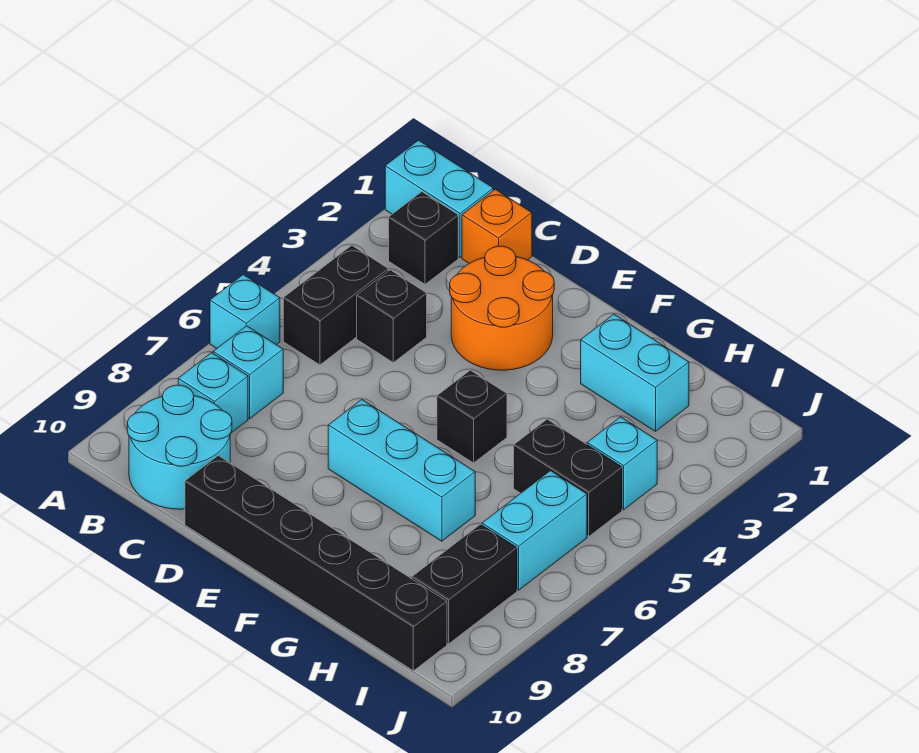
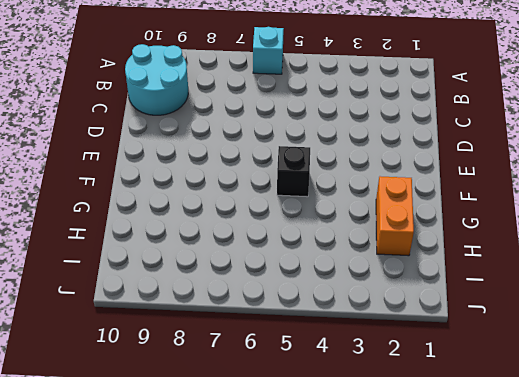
orange brick G2:H2 level 1 -> cyan brick G2:H2 level 1
none -> cyan brick A1:B1 level 1
none -> black brick B2 level 1
none -> black brick B4:B5 level 1

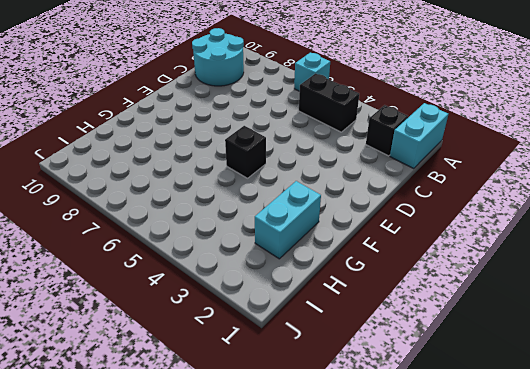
none -> cyan brick B7 level 1
none -> cyan brick B8 level 1
none -> orange brick C1 level 1

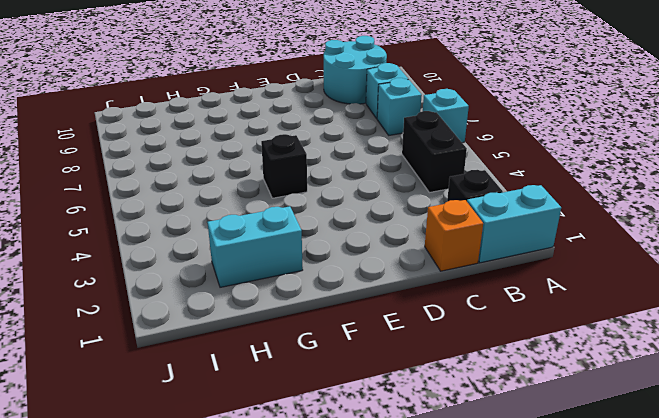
none -> black brick C4 level 1
none -> orange round brick D2:E3 level 1
none -> black brick D10:I10 level 1

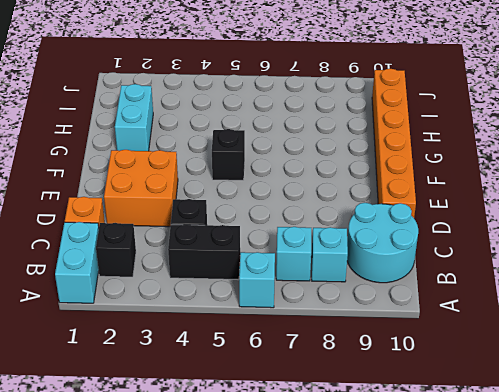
orange brick D2:E3 level 1 -> orange round brick D2:E3 level 1
orange brick D10:I10 level 1 -> black brick D10:I10 level 1
none -> cyan brick E7:G7 level 1
none -> black brick H5:I5 level 1
none -> cyan brick I4 level 1

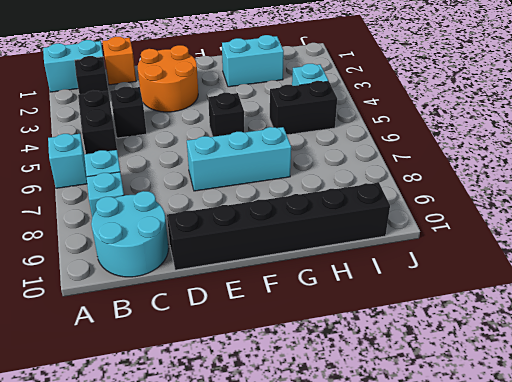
none -> cyan brick I6:I7 level 1
none -> black brick I8:I9 level 1

